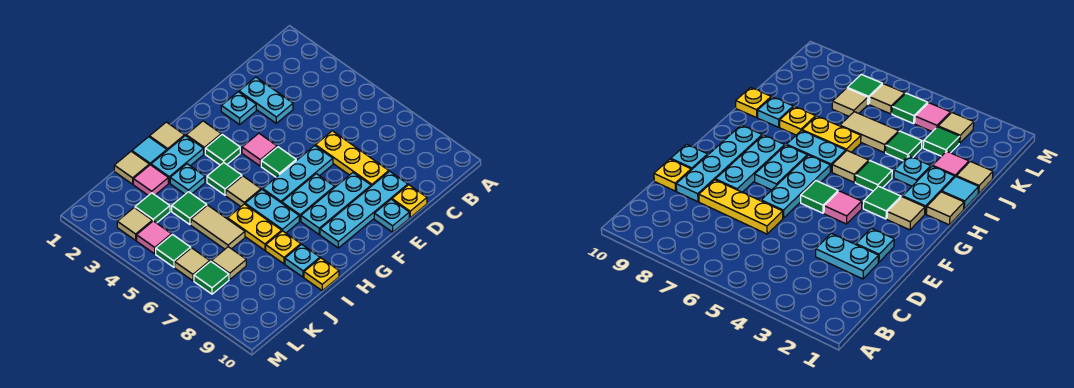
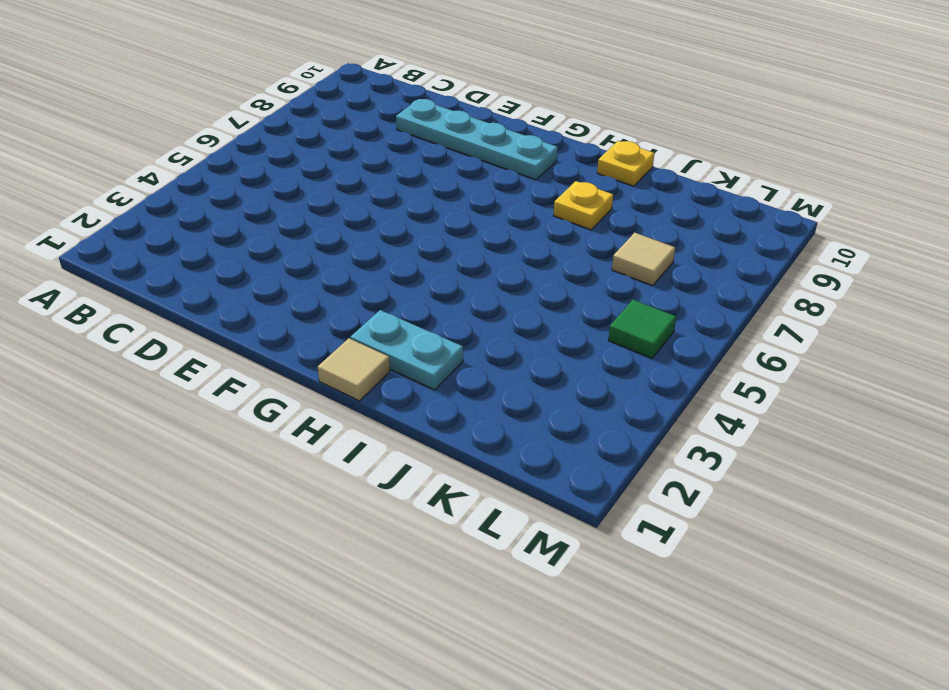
none -> cyan plate D2:D3 level 1
none -> yellow plate D6:D8 level 1
none -> yellow plate D10 level 1
none -> cyan plate E2 level 1

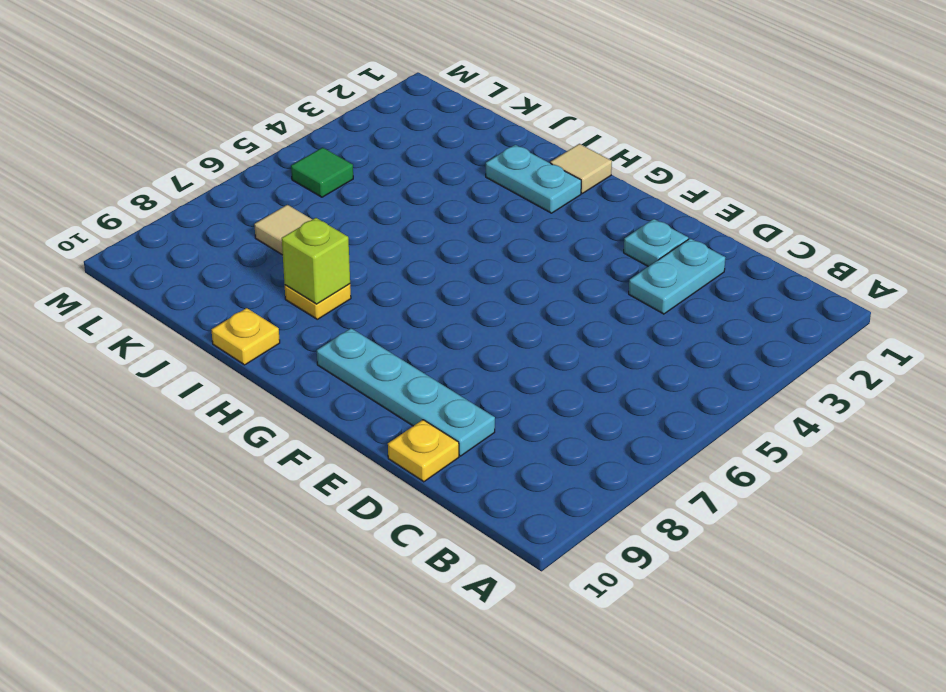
lime brick I8 level 2 -> none
none -> yellow plate D6:D8 level 1
none -> cyan plate E6:G6 level 1
none -> cyan plate E8:G8 level 1
none -> cyan plate E10 level 1

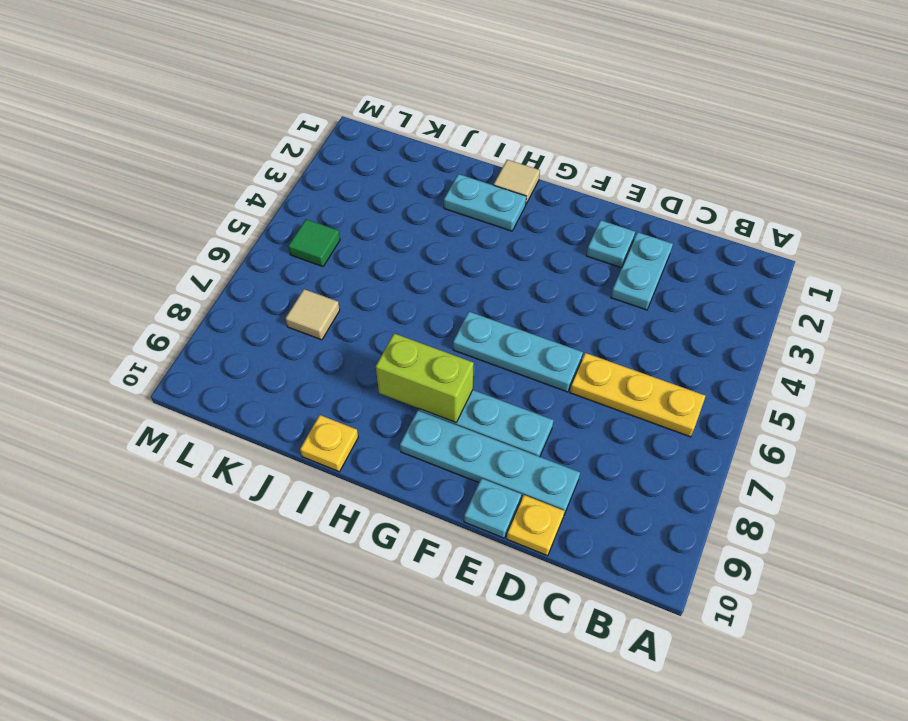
yellow plate B6:D6 level 1 -> yellow plate D6:D8 level 1
lime brick G8:H8 level 2 -> none
none -> pink tile F4 level 1
none -> green tile F5 level 1
none -> cyan plate F7:G7 level 1
none -> tan tile G2 level 1

